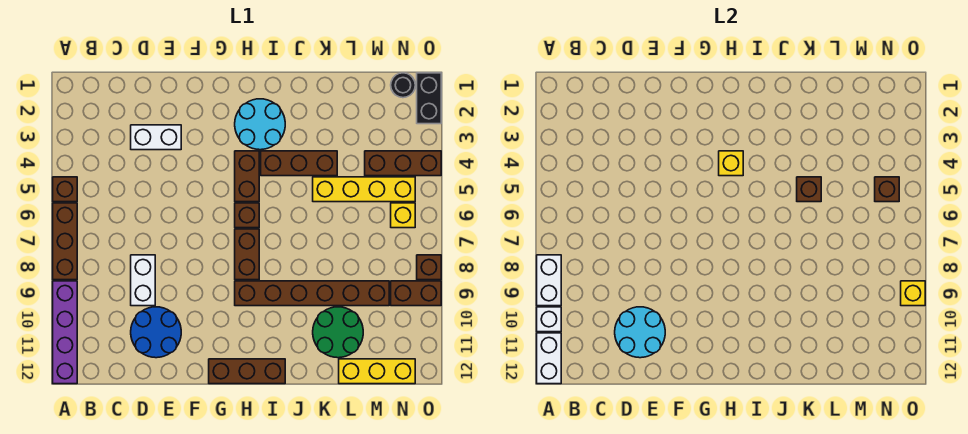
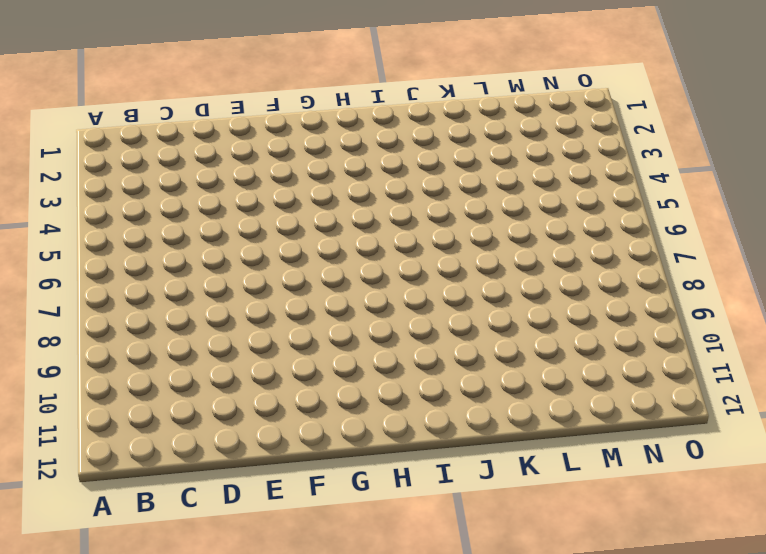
none -> brown brick A5 level 1
none -> brown brick A6:A8 level 1
none -> purple brick A9:A12 level 1
none -> white brick D3:E3 level 1

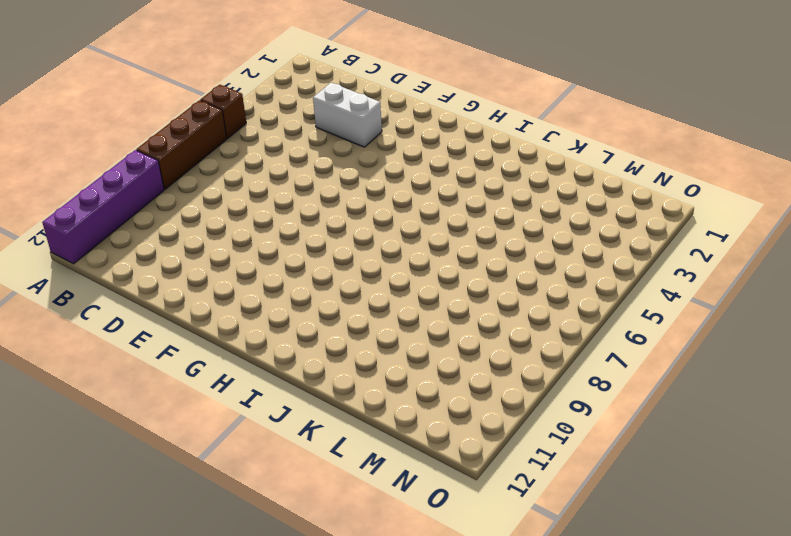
none -> white brick D8:D9 level 1
none -> blue round brick D10:E11 level 1
none -> brown brick G12:I12 level 1
none -> cyan round brick H2:I3 level 1

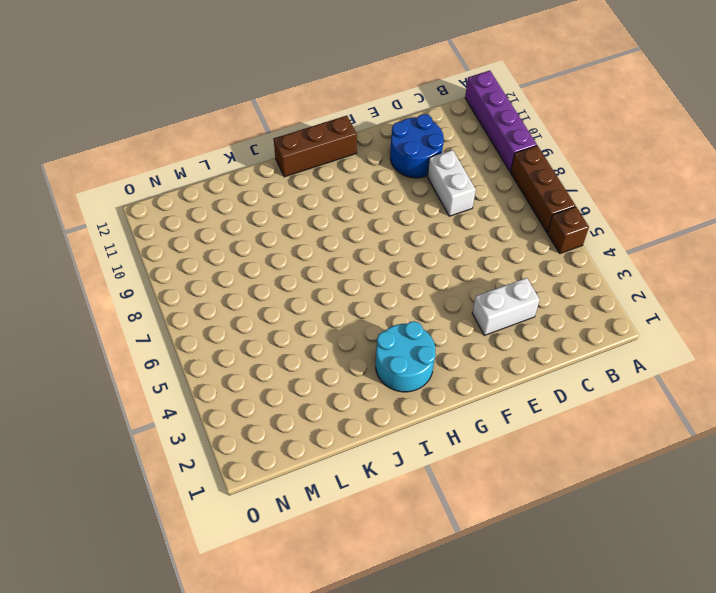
none -> brown brick H4:H5 level 1
none -> brown brick H6 level 1
none -> brown brick H7:H8 level 1
none -> brown brick H9:M9 level 1

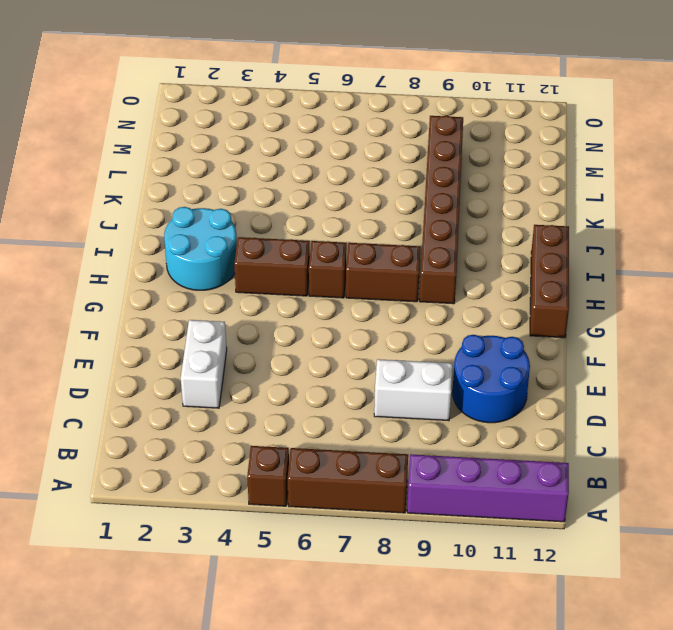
none -> brown brick I4:K4 level 1
none -> yellow brick K5:N5 level 1
none -> green round brick K10:L11 level 1
none -> yellow brick L12:N12 level 1

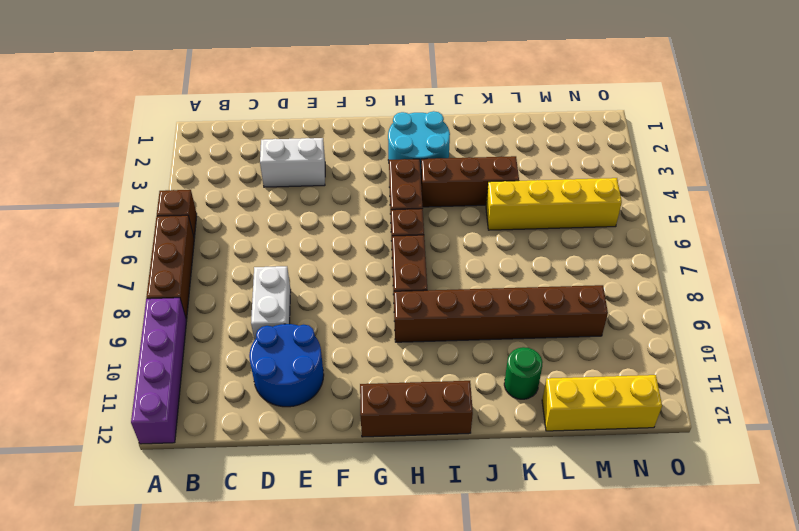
green round brick K11 level 1 -> green round brick K10:L11 level 1
none -> brown brick M4:O4 level 1
none -> black round brick N1 level 1
none -> yellow brick N6 level 1
none -> brown brick N9:O9 level 1

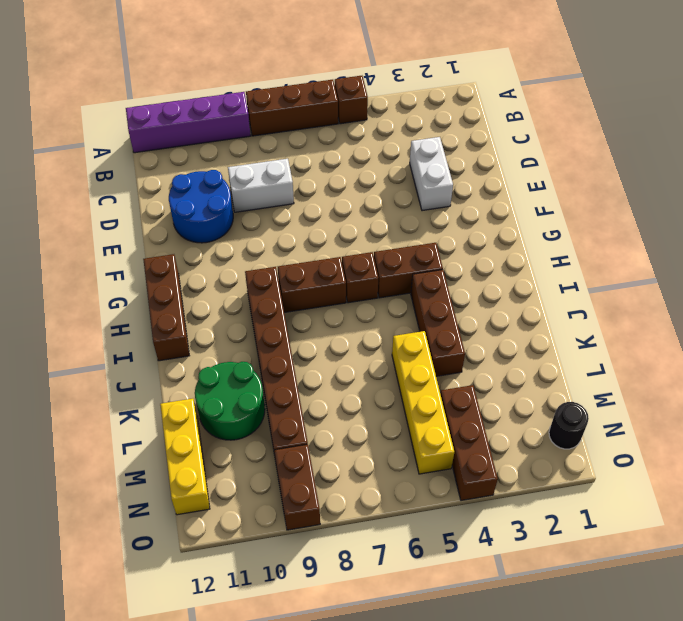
none -> cyan round brick H2:I3 level 1
none -> yellow brick N6 level 1
none -> black brick O1:O2 level 1
none -> brown brick O8 level 1

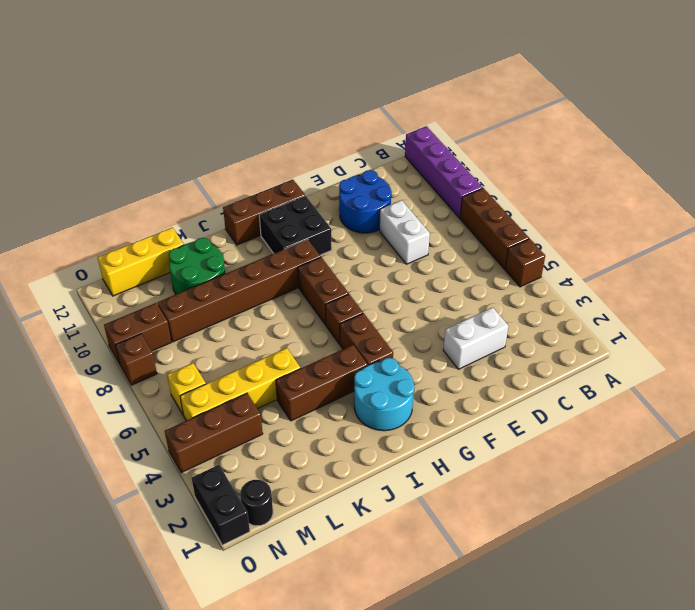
black brick G10:H11 level 1 -> none
none -> white brick A8:A9 level 2
none -> white brick A10 level 2
none -> white brick A11:A12 level 2
none -> cyan round brick D10:E11 level 2

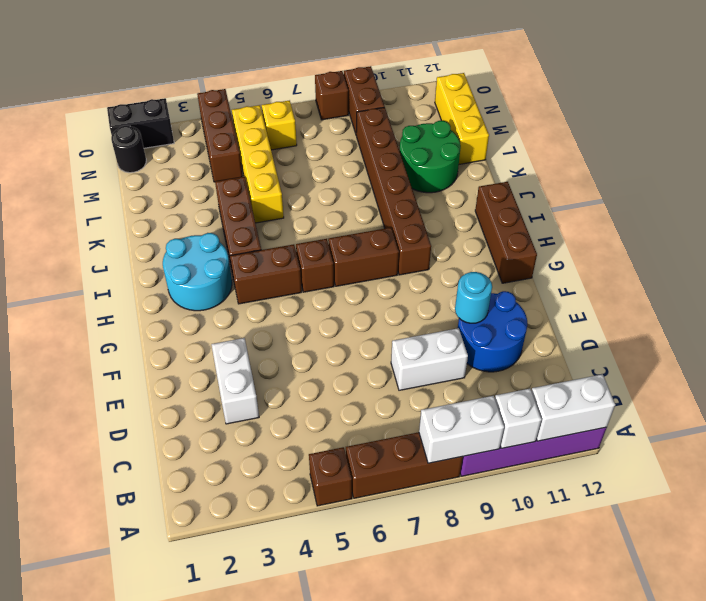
cyan round brick E10 level 2 -> cyan round brick D10:E11 level 2
none -> yellow brick H4 level 2
none -> brown brick K5 level 2
none -> brown brick N5 level 2
none -> yellow brick O9 level 2

